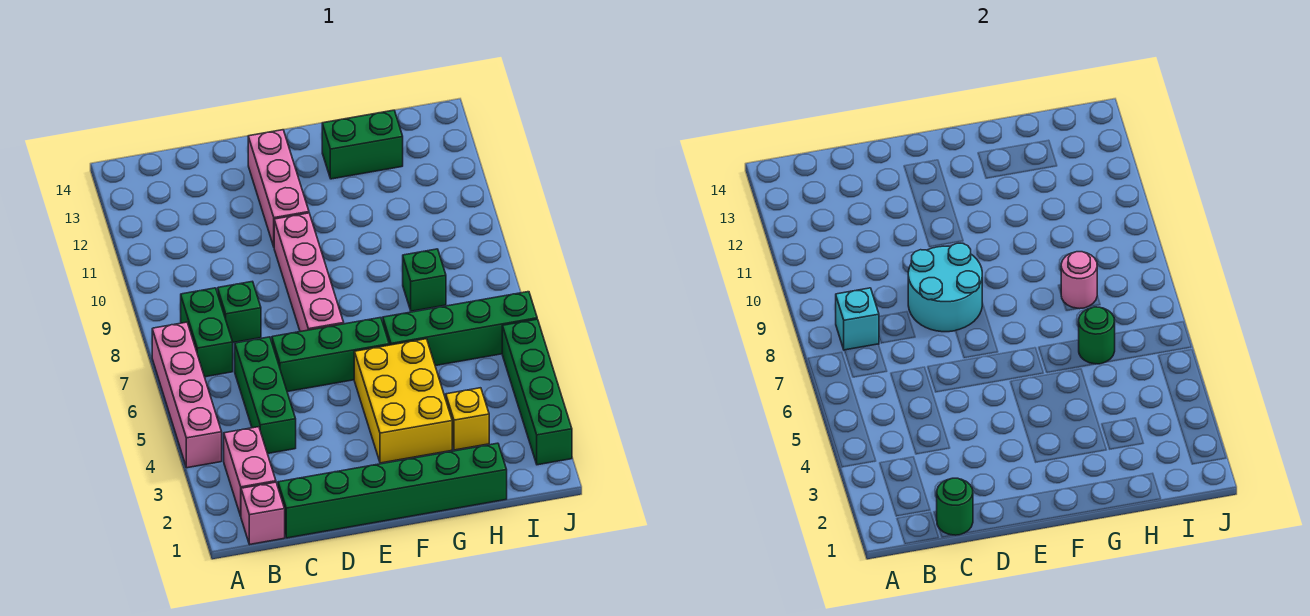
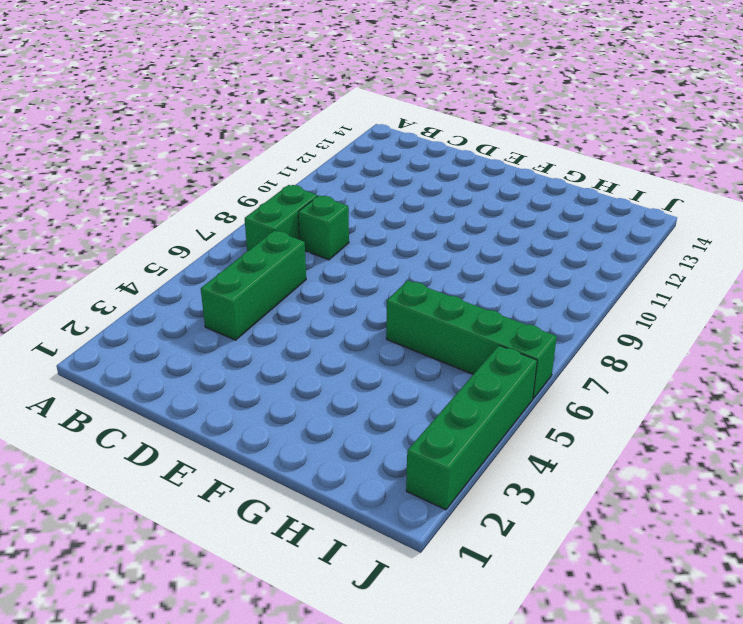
none -> pink brick A4:A7 level 1
none -> pink brick B1 level 1
none -> pink brick B2:B3 level 1

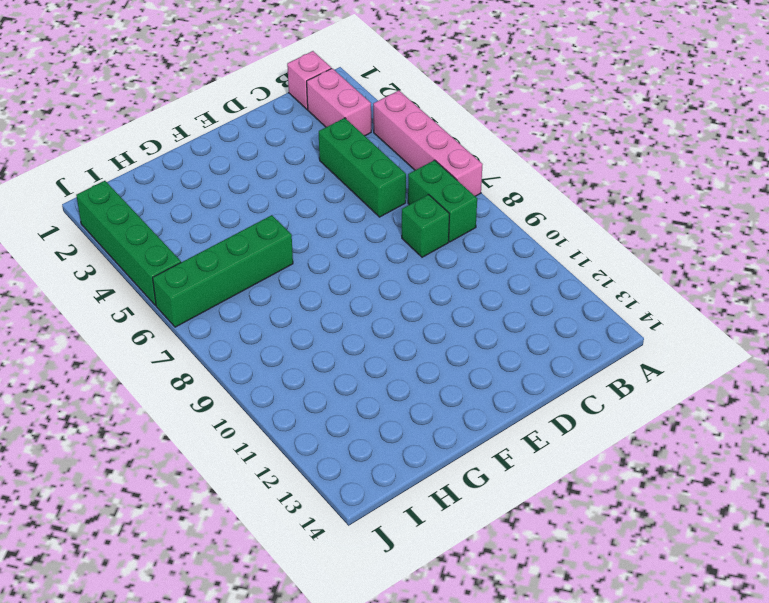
none -> green brick C1:H1 level 1
none -> green brick D6:F6 level 1
none -> pink brick E7:E10 level 1

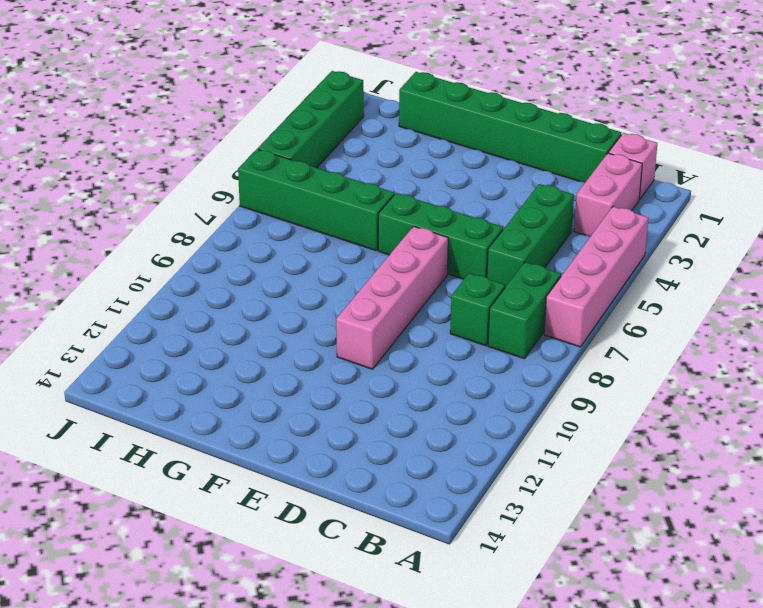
none -> pink brick E11:E13 level 1
none -> yellow brick F3:G5 level 1
none -> green brick G13:H13 level 1

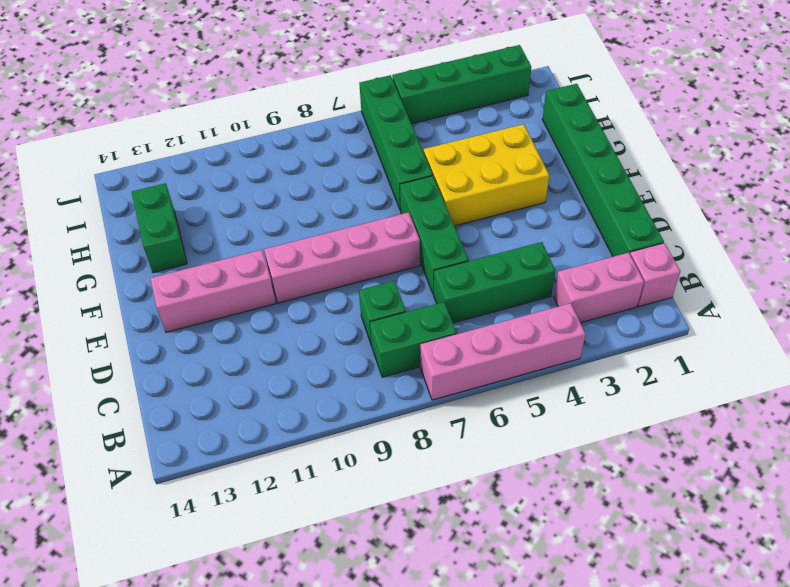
none -> yellow brick H3 level 1
none -> green brick H8 level 1
none -> cyan brick B8 level 2

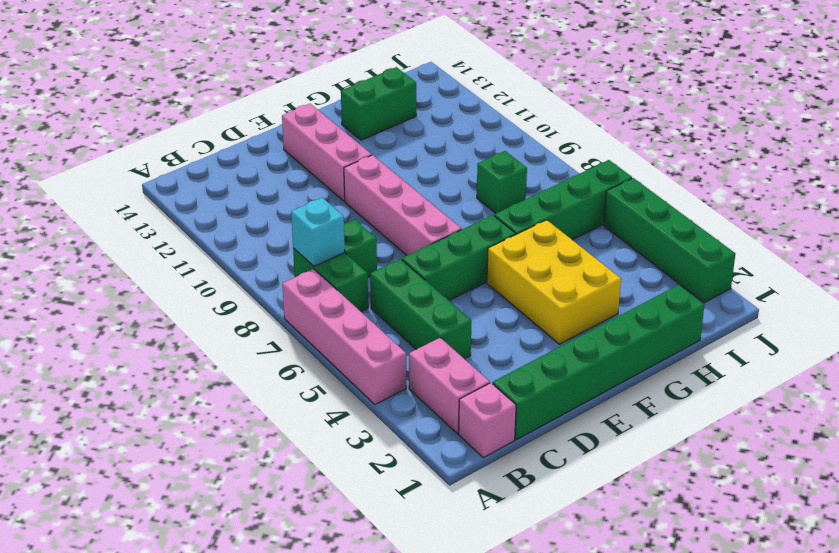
none -> yellow brick H3 level 1
none -> green round brick C1 level 2
none -> cyan round brick D8:E9 level 2

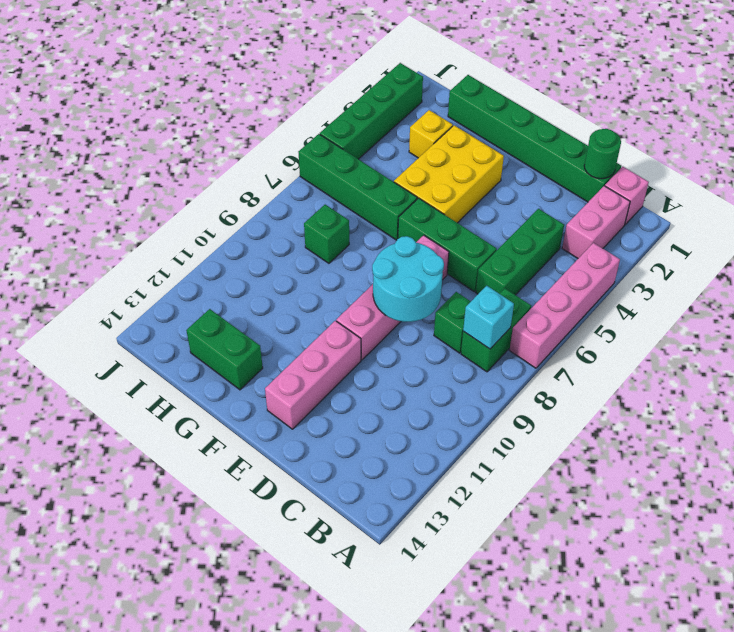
none -> green round brick H6 level 2
none -> pink round brick H8 level 2

